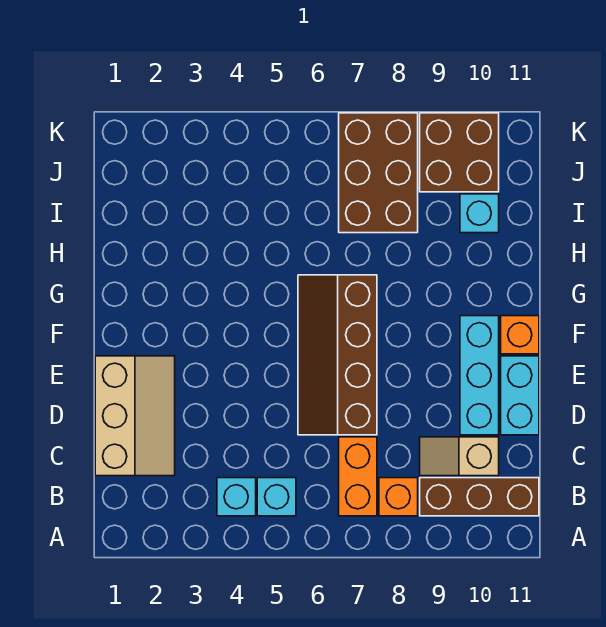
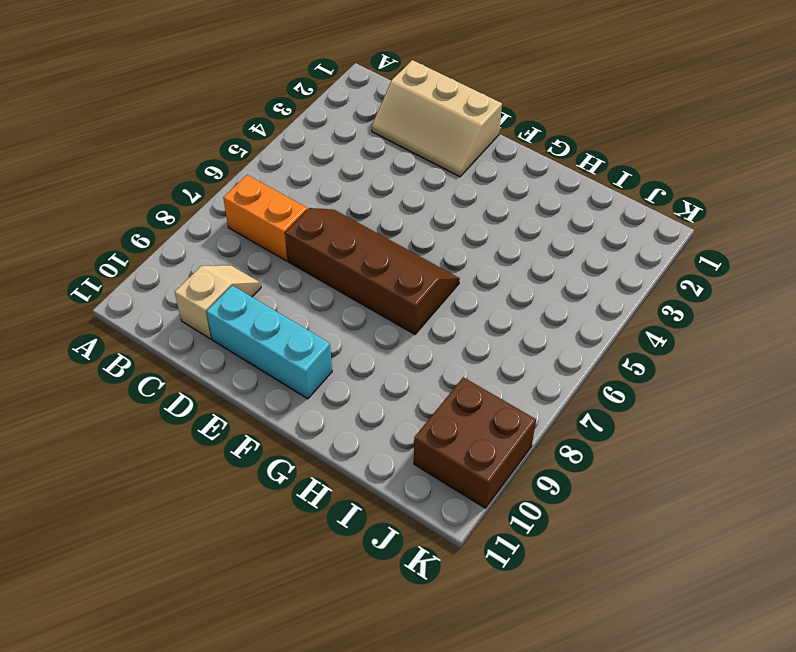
none -> cyan brick B4 level 1
none -> cyan brick B5 level 1
none -> orange brick B8 level 1

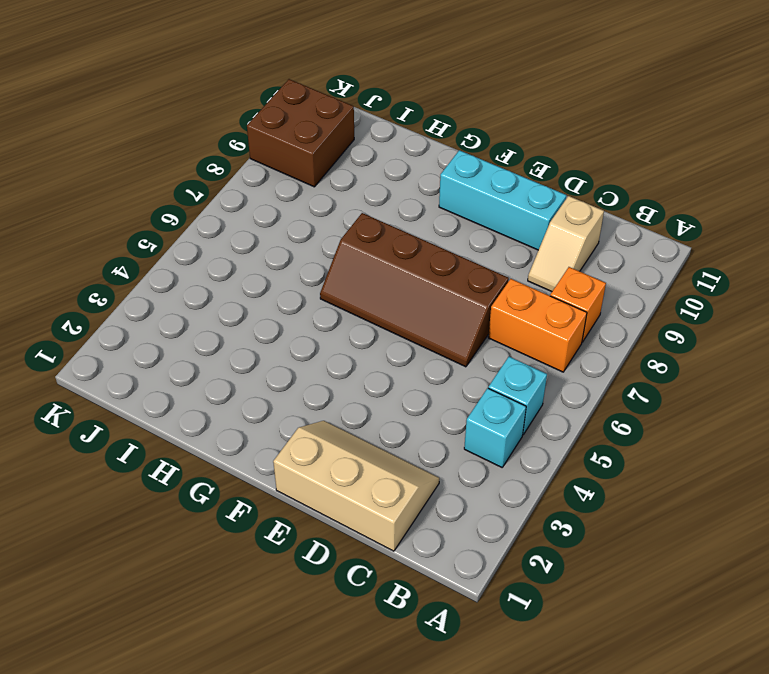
none -> brown brick B9:B11 level 1
none -> cyan brick D11:E11 level 1
none -> orange brick F11 level 1

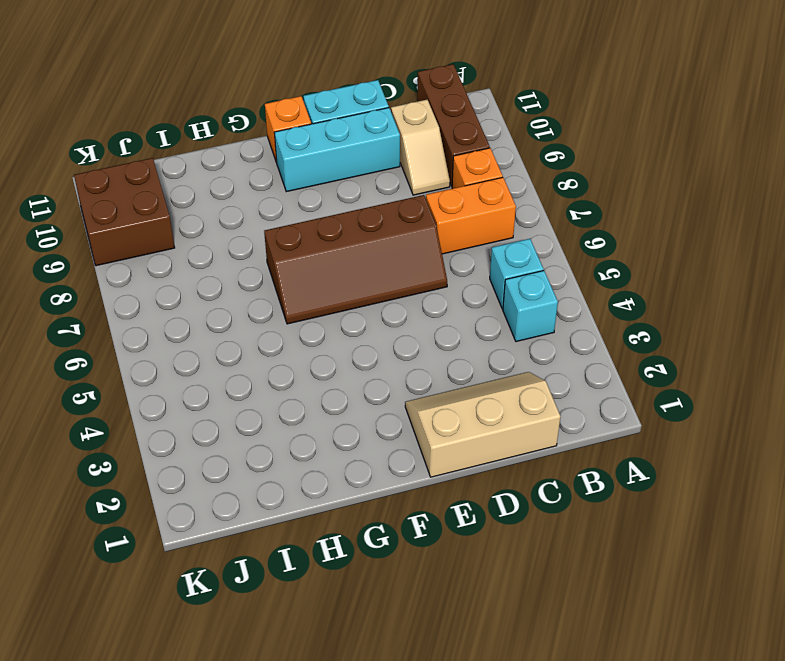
none -> brown brick I7:K8 level 1
none -> cyan brick I10 level 1

